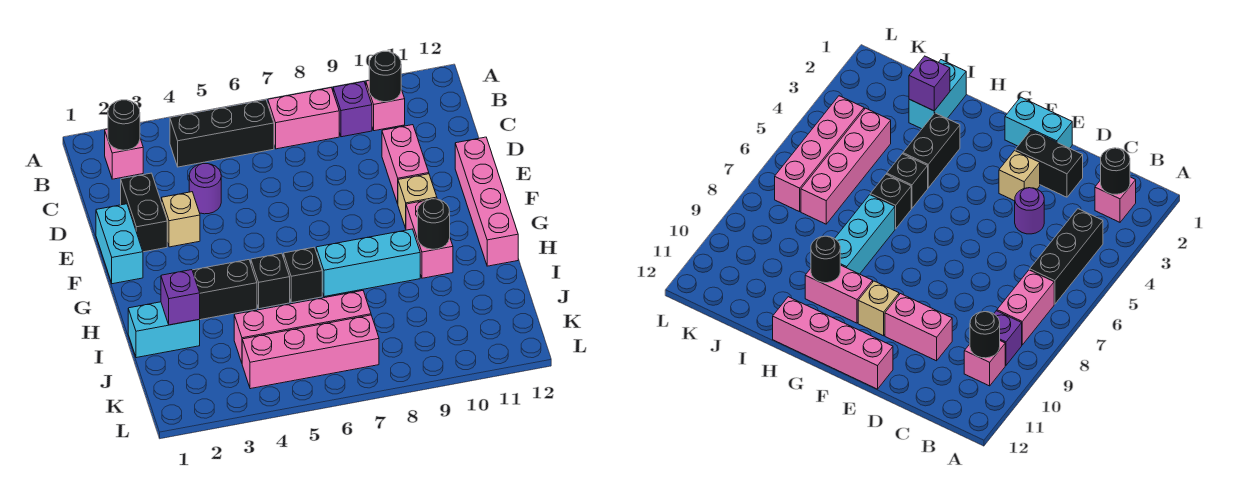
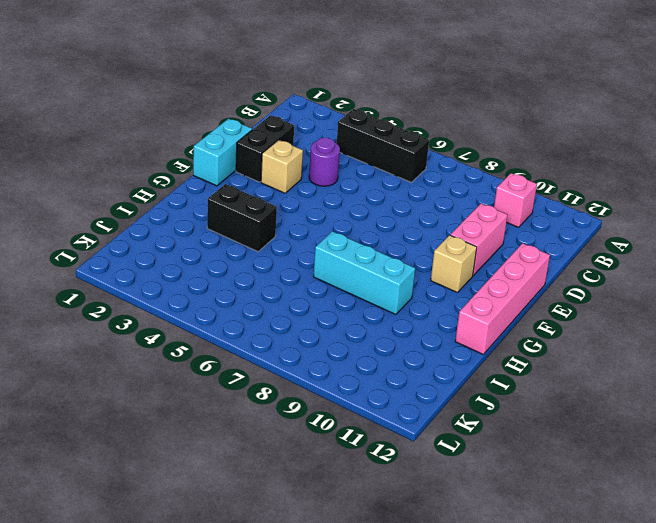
none -> pink brick B2 level 1
none -> pink brick B7:B8 level 1
none -> purple brick B9 level 1

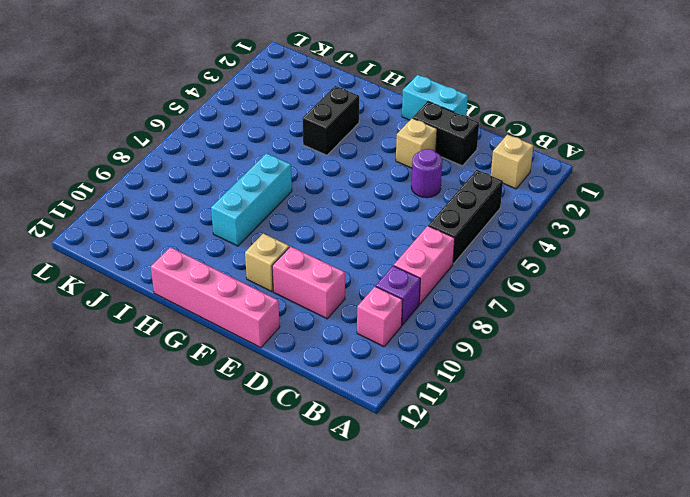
tan brick B2 level 1 -> pink brick B2 level 1
none -> pink brick G10:H10 level 1
none -> black brick H5 level 1
none -> black brick H6 level 1

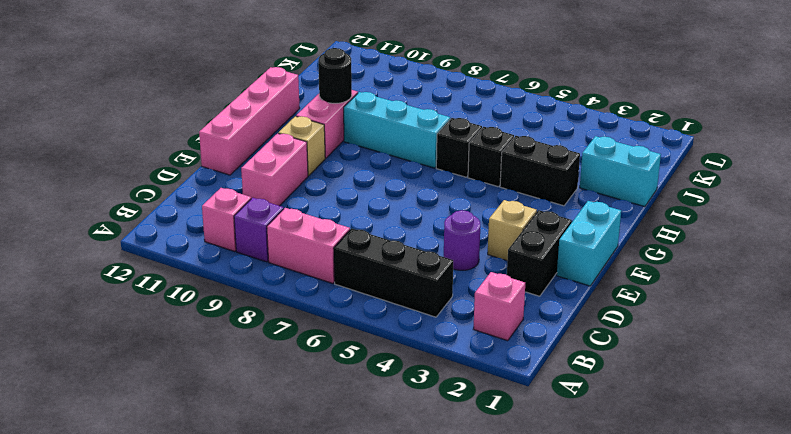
none -> pink brick J4:J7 level 1
none -> pink brick K4:K7 level 1
none -> black round brick B2 level 2

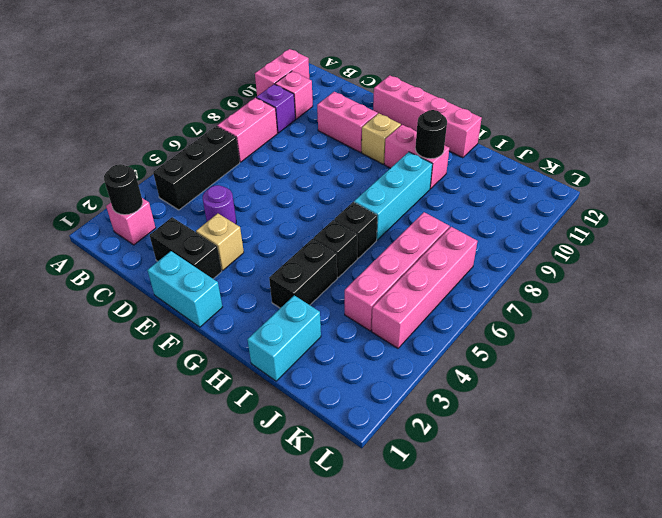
pink brick A10:A11 level 1 -> none
none -> black round brick B10 level 2
none -> purple brick I2 level 2

